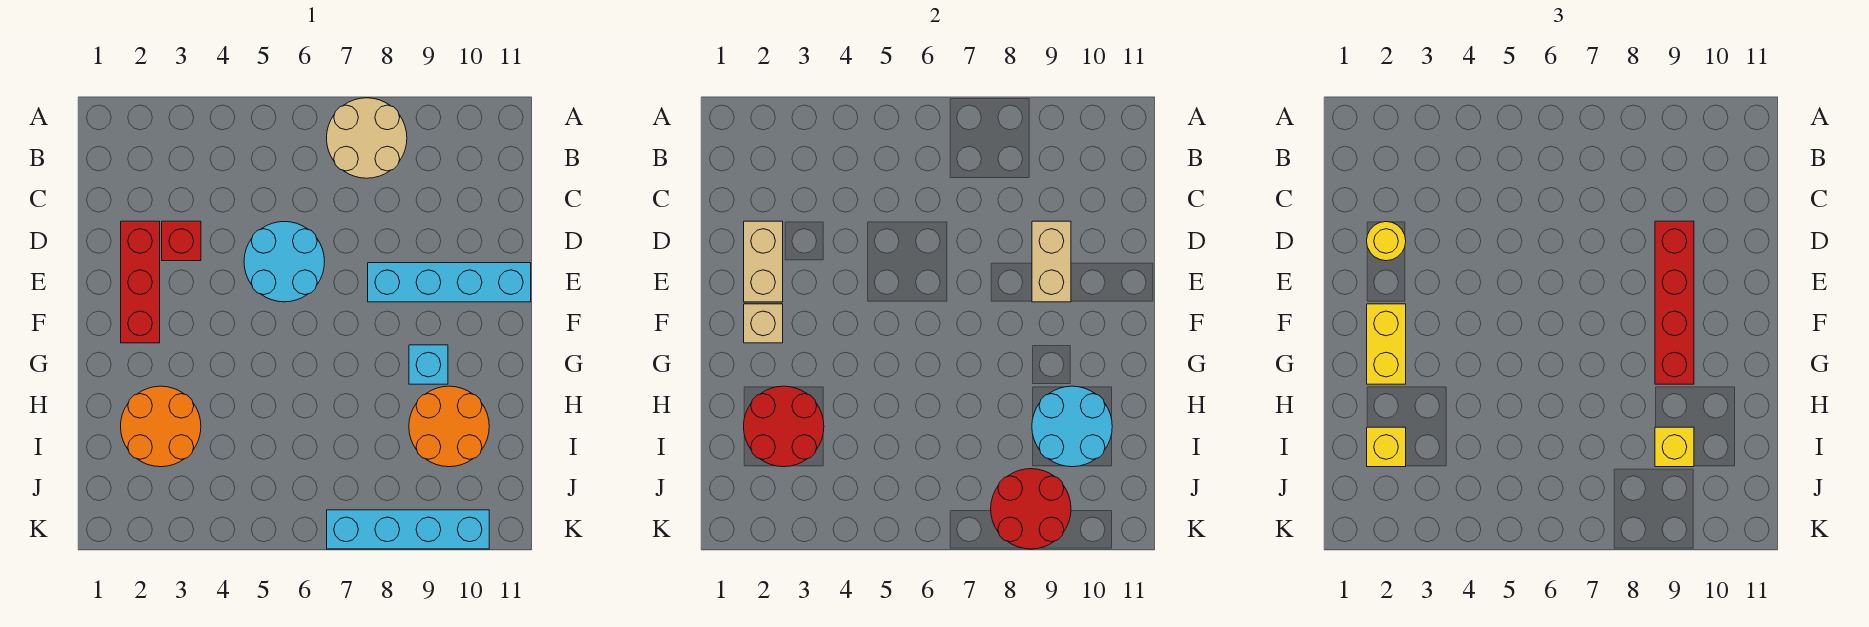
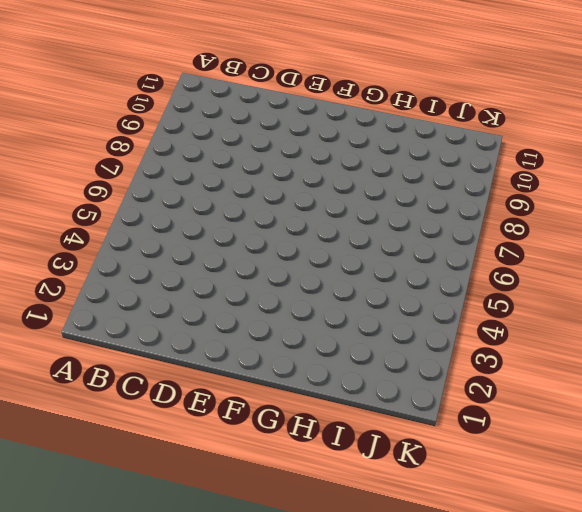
none -> tan round brick A7:B8 level 1
none -> red brick D2:F2 level 1
none -> red brick D3 level 1

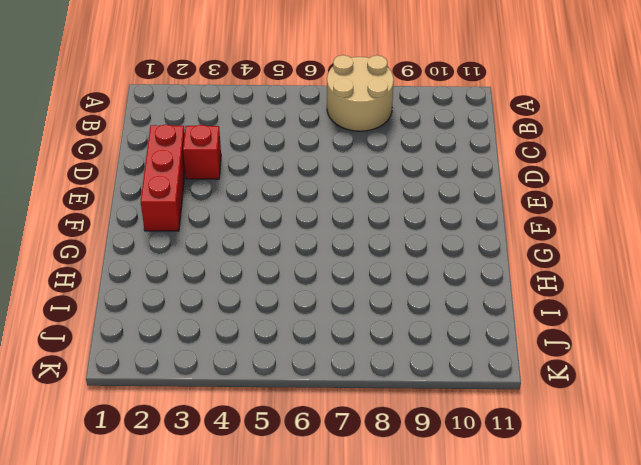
none -> cyan round brick D5:E6 level 1
none -> cyan brick E8:E11 level 1
none -> cyan brick G9 level 1

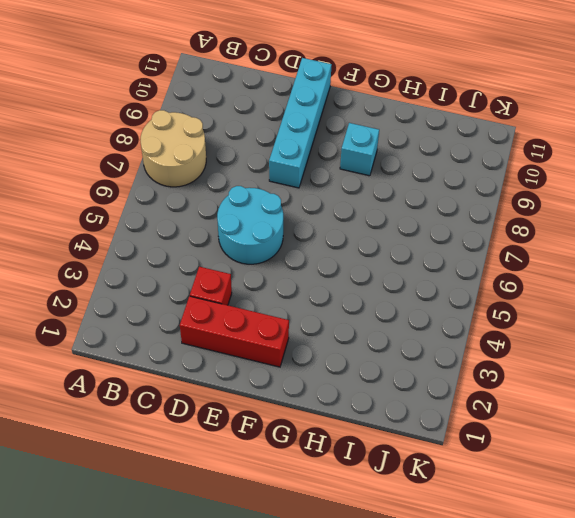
none -> orange round brick H2:I3 level 1
none -> orange round brick H9:I10 level 1
none -> cyan brick K7:K10 level 1

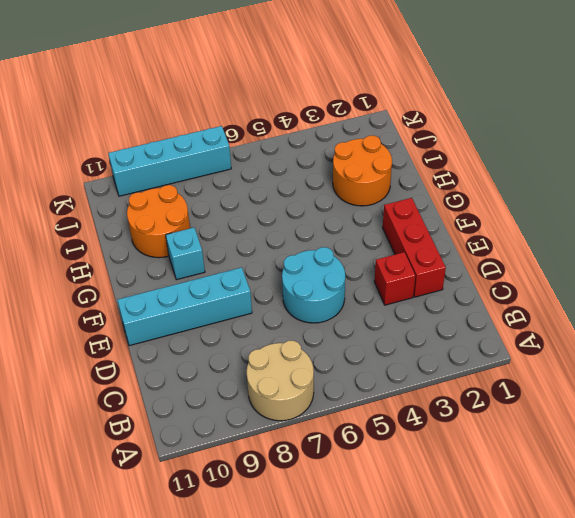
none -> tan brick D2:E2 level 2
none -> tan brick D9:E9 level 2
none -> tan brick F2 level 2

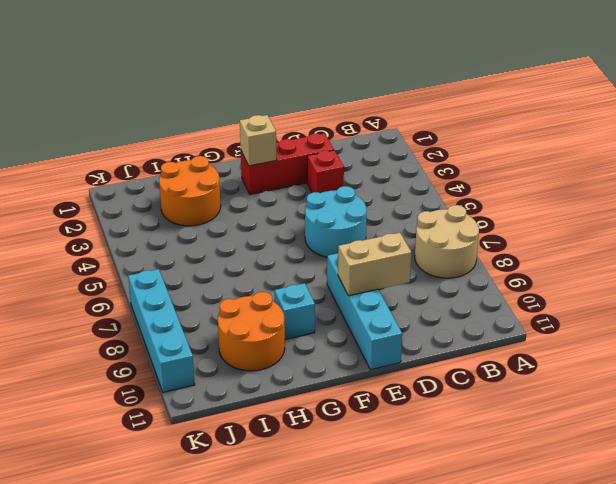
none -> tan brick D2:E2 level 2
none -> red round brick H2:I3 level 2
none -> cyan round brick H9:I10 level 2

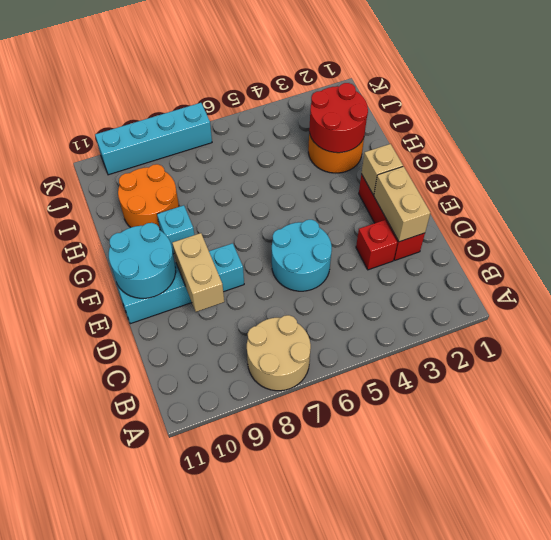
cyan round brick E10:F11 level 2 -> cyan round brick H9:I10 level 2
none -> red round brick J8:K9 level 2
none -> yellow round brick D2 level 3
none -> red brick D9:G9 level 3

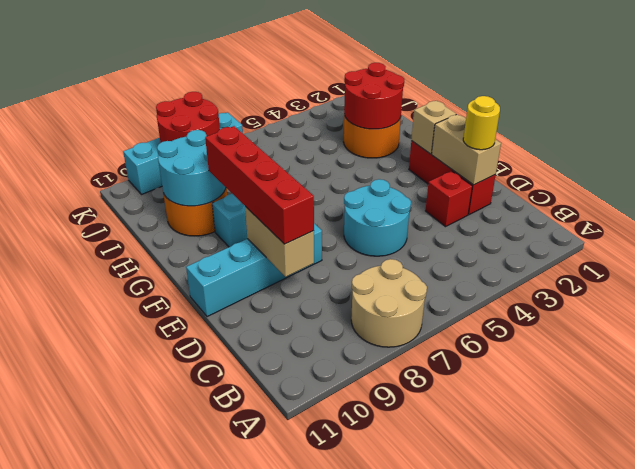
none -> yellow brick F2:G2 level 3
none -> yellow brick I2 level 3
none -> yellow brick I9 level 3

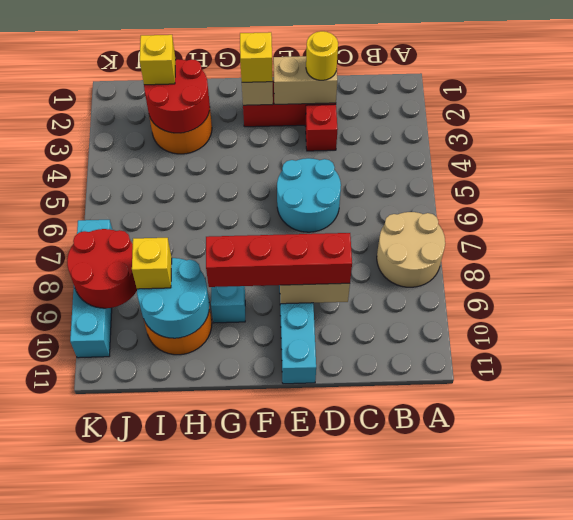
yellow brick F2 level 3 -> yellow brick F2:G2 level 3

